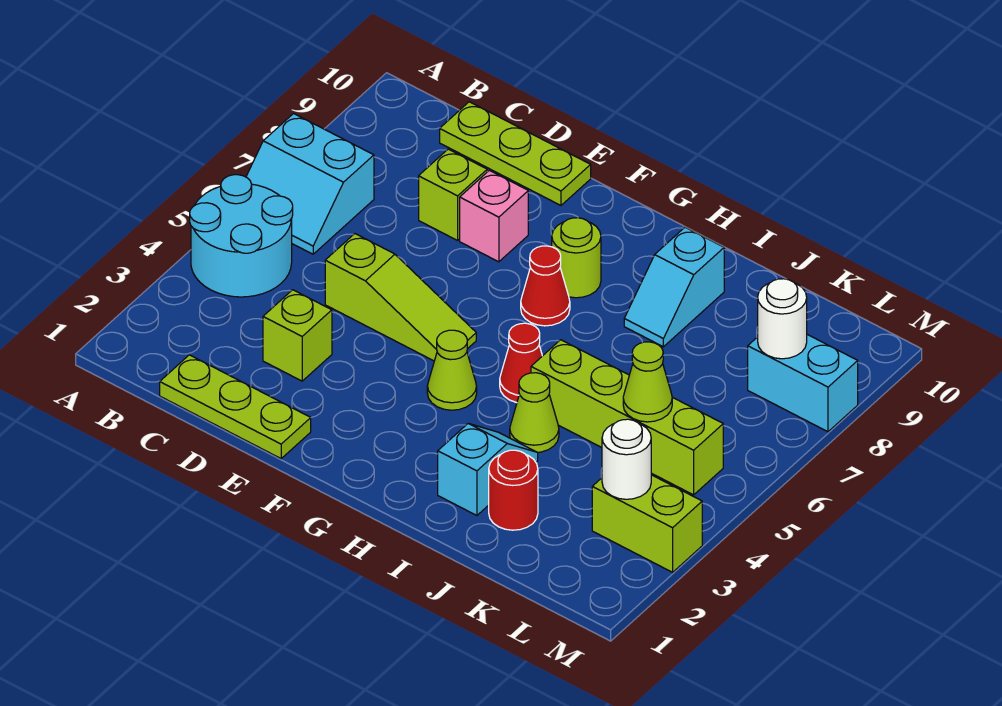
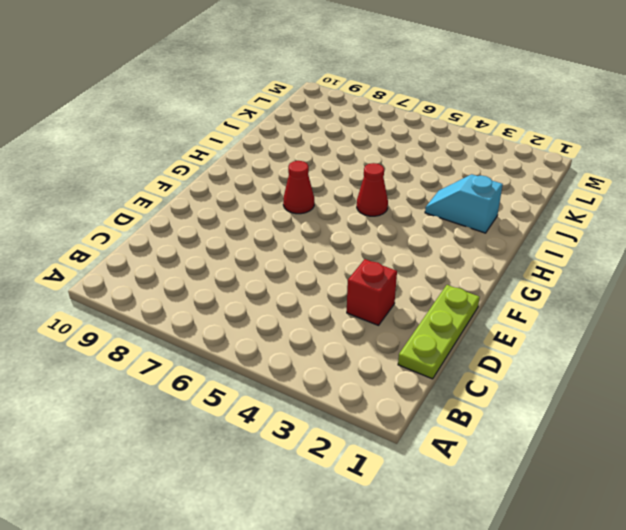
red brick D3 level 1 -> lime brick D3 level 1
none -> cyan round brick A4:B5 level 1
none -> cyan slope A6:B7 level 1 top 7
none -> lime plate C10:E10 level 1

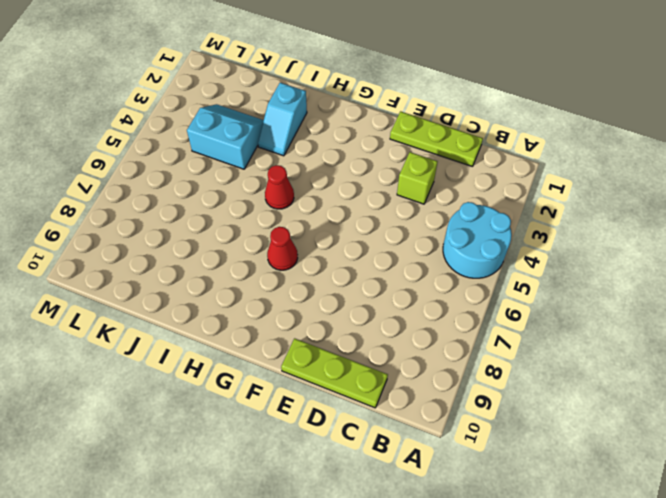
cyan slope J3:K4 level 1 top 4 -> cyan slope A6:B7 level 1 top 7
none -> lime slope D5:F5 level 1 top D
none -> lime brick D8 level 1
none -> pink brick E8 level 1

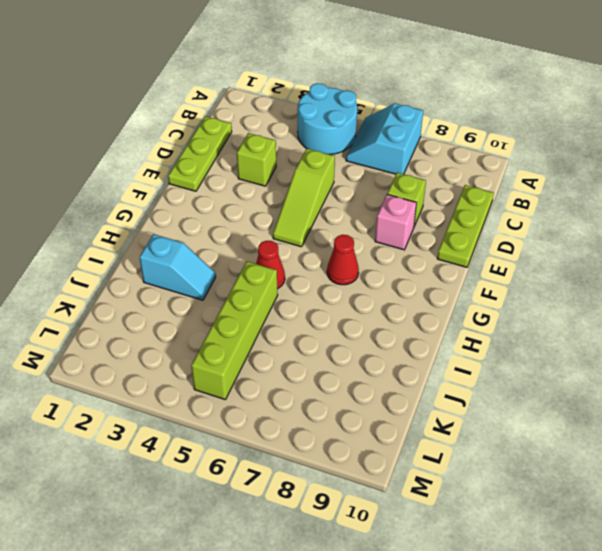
none -> lime cone G4 level 1
none -> lime round brick G8 level 1
none -> lime cone I4 level 1

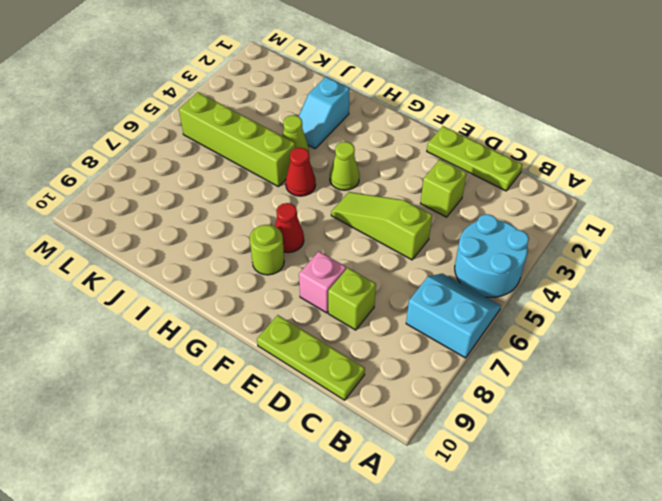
none -> cyan slope I8:I9 level 1 top 9
none -> red round brick J2 level 1
none -> lime brick L3:M3 level 1

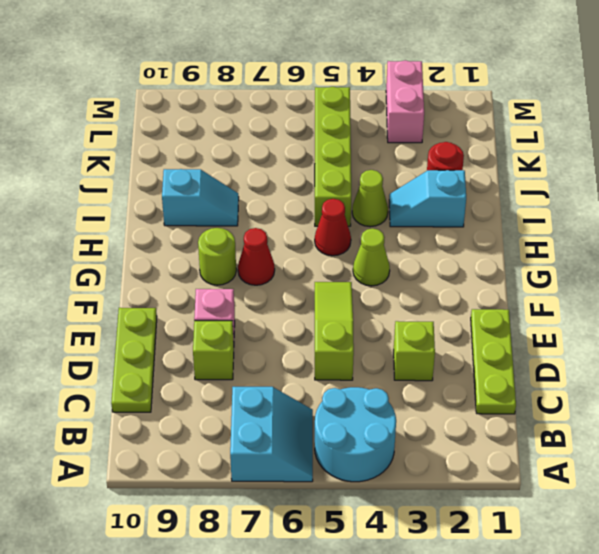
pink brick L3:M3 level 1 -> lime brick L3:M3 level 1
none -> cyan brick L8:M8 level 1
none -> lime cone K5 level 2
none -> white round brick L3 level 2

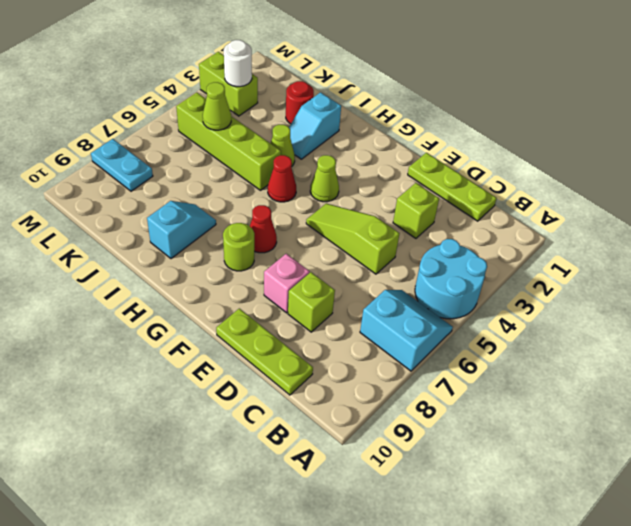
cyan plate L8:M8 level 1 -> cyan brick L8:M8 level 1
none -> white round brick L8 level 2

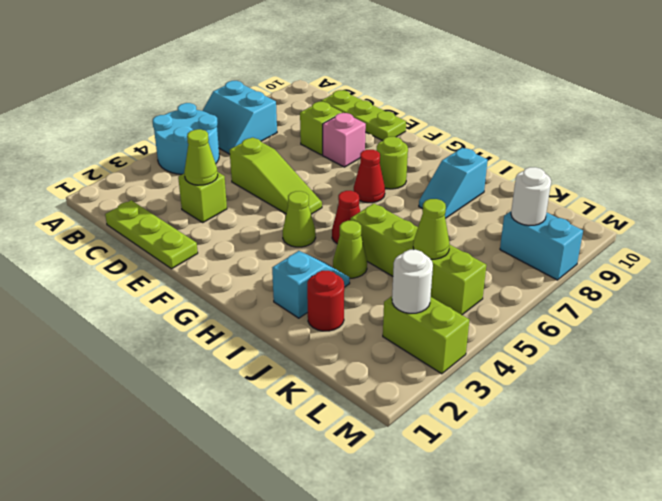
lime cone D3 level 2 -> none

